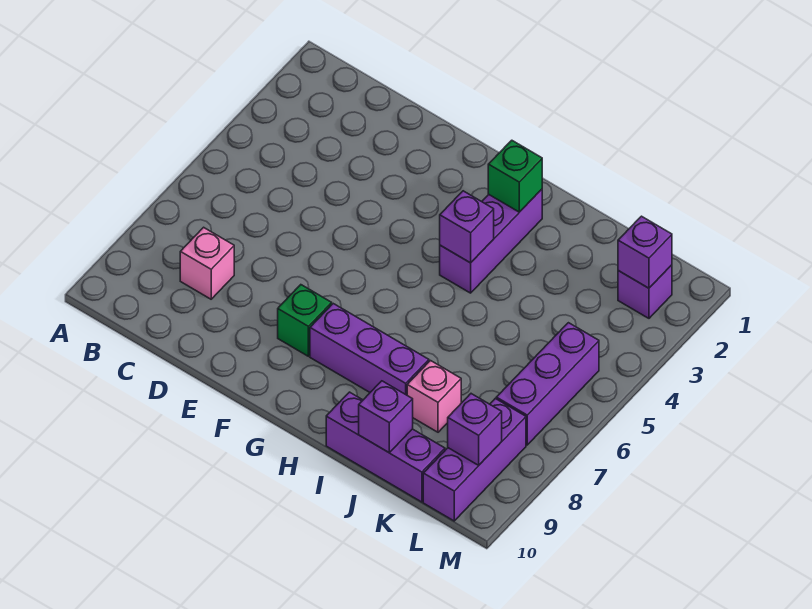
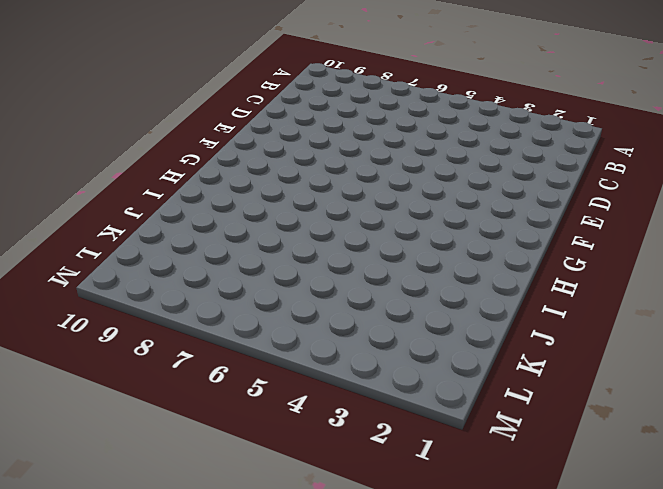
none -> pink brick C8 level 1
none -> green brick F8 level 1
none -> purple brick G8:I8 level 1

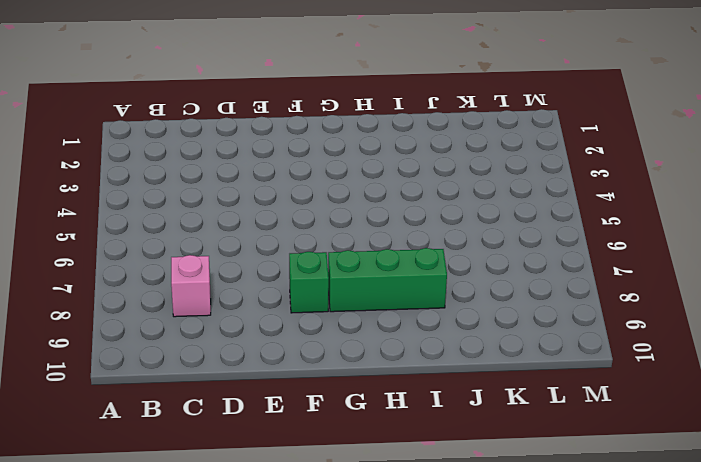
green brick G8:I8 level 1 -> purple brick G8:I8 level 1
none -> purple brick H2:H4 level 1
none -> purple brick I10:K10 level 1
none -> pink brick J8 level 1

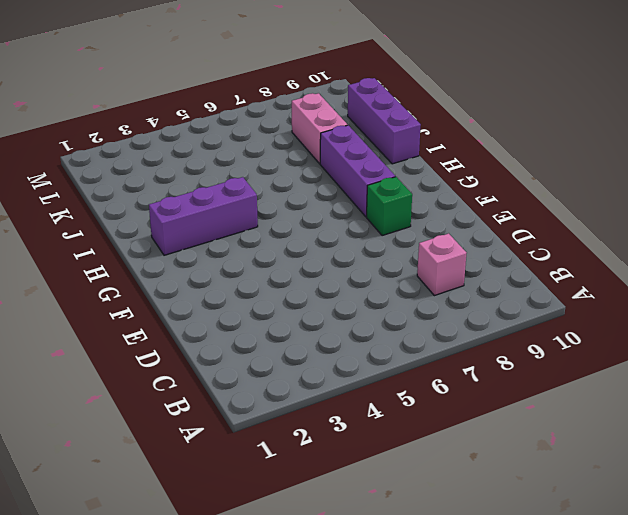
pink brick J8:K8 level 1 -> pink brick J8 level 1
none -> purple brick L2 level 1
none -> purple brick L5:L7 level 1
none -> purple brick L8:L10 level 1

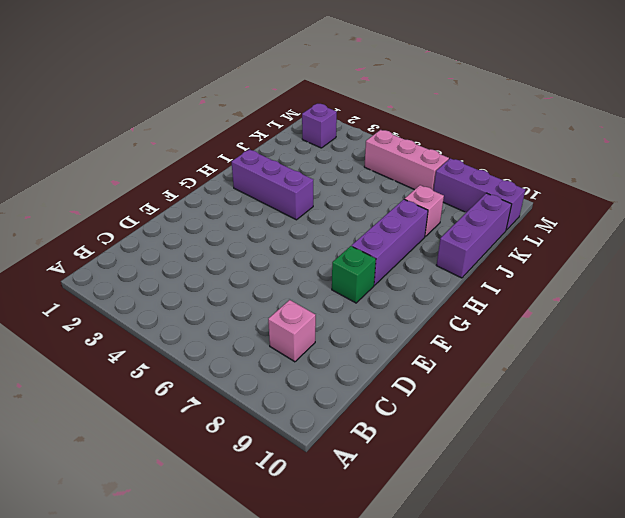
pink brick L5:L7 level 1 -> purple brick L5:L7 level 1
none -> green brick H2 level 2
none -> purple brick H4 level 2
none -> purple brick J10 level 2

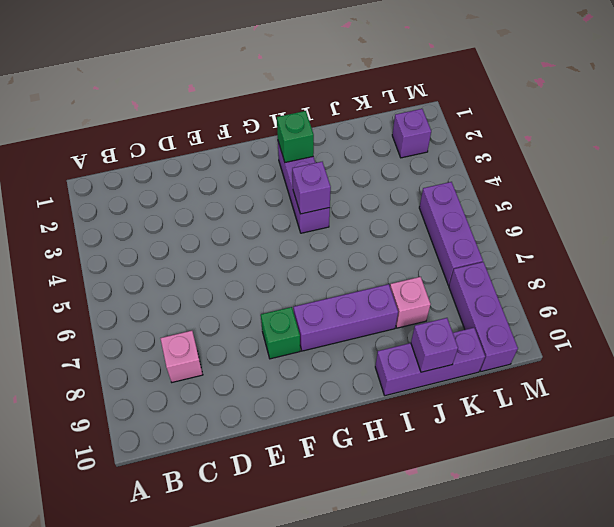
none -> purple brick L2 level 2
none -> purple brick L9 level 2

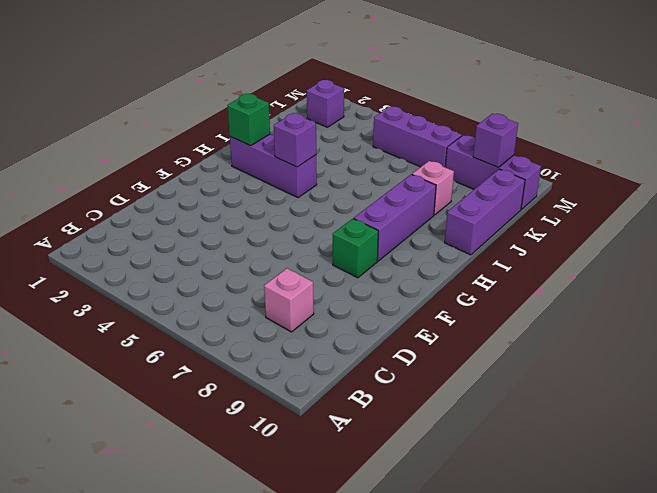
none -> purple brick J10 level 2
none -> purple brick L2 level 2

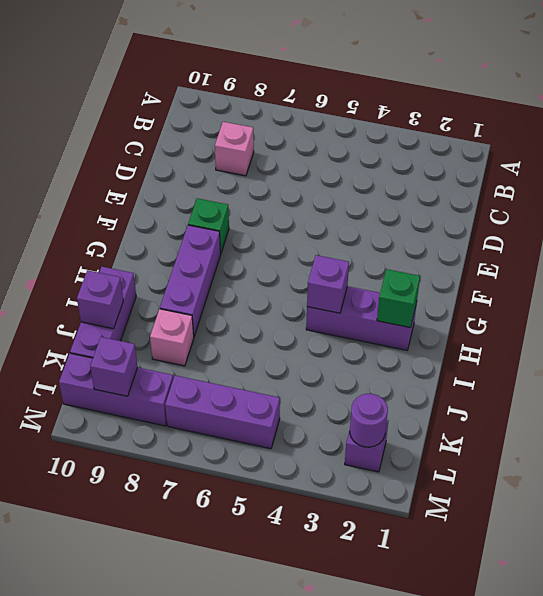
purple round brick L2 level 2 -> purple brick L2 level 2

